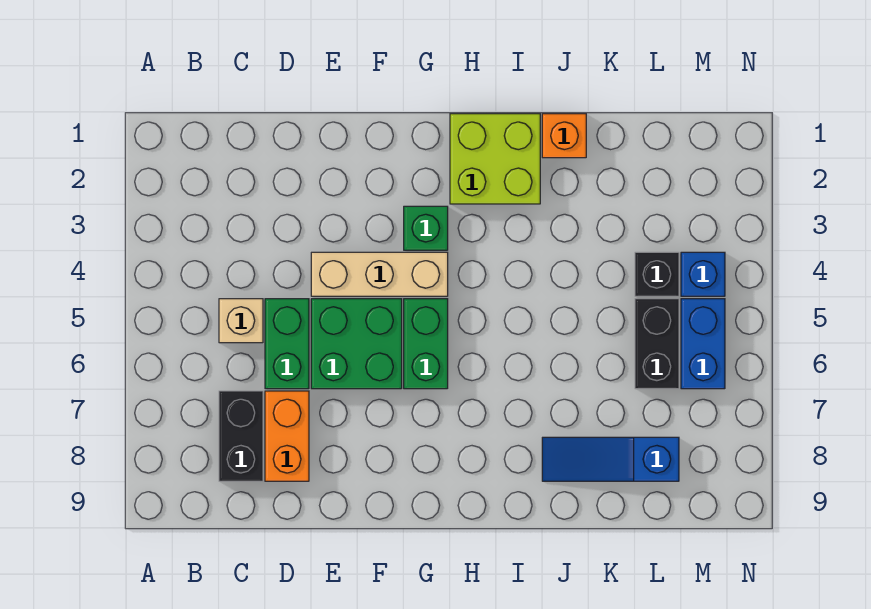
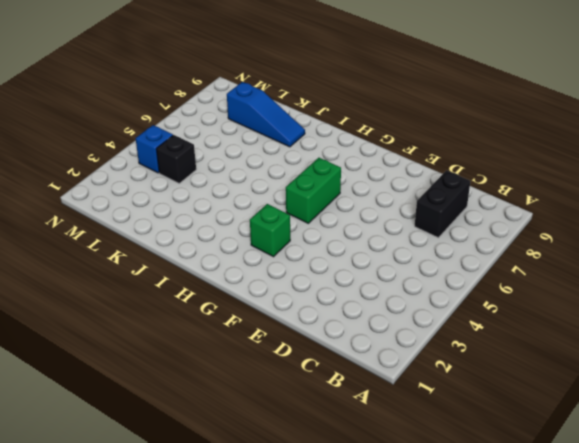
none -> tan brick C5 level 1
none -> green brick D5:D6 level 1
none -> orange brick D7:D8 level 1

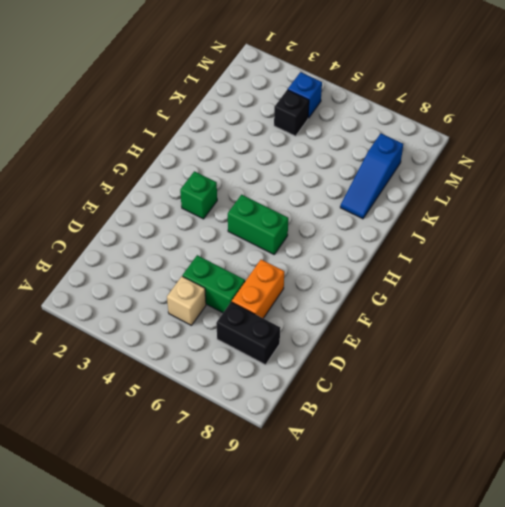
orange brick D7:E7 level 1 -> orange brick D7:D8 level 1
none -> tan brick E4:G4 level 1
none -> green brick E5:F6 level 1
none -> lime brick H1:I2 level 1

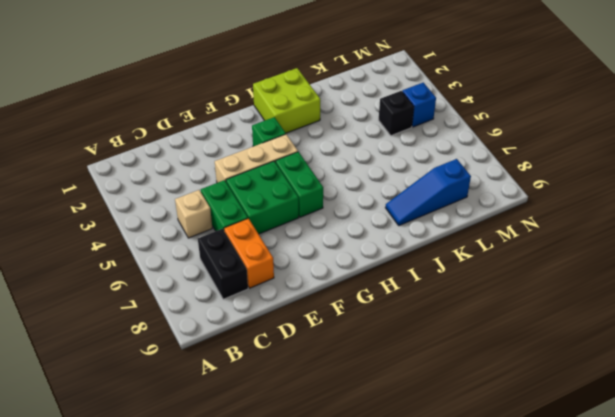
none -> orange brick J1 level 1
none -> black brick L5:L6 level 1
none -> blue brick M5:M6 level 1

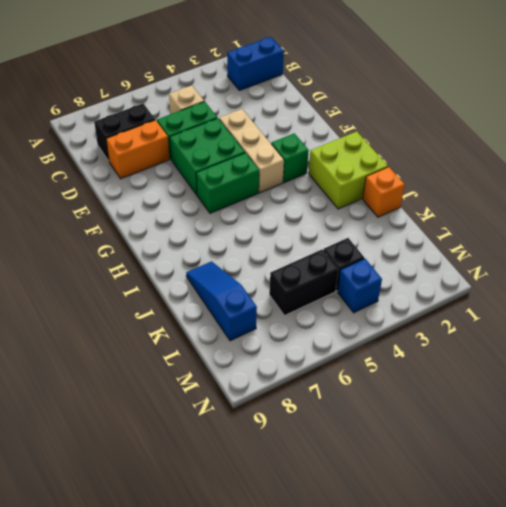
blue brick B1:B2 level 1 -> blue brick M5:M6 level 1

